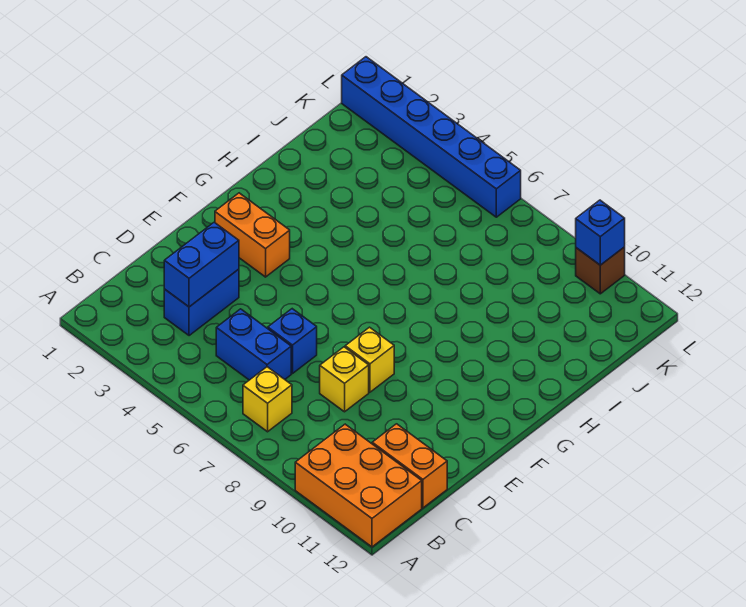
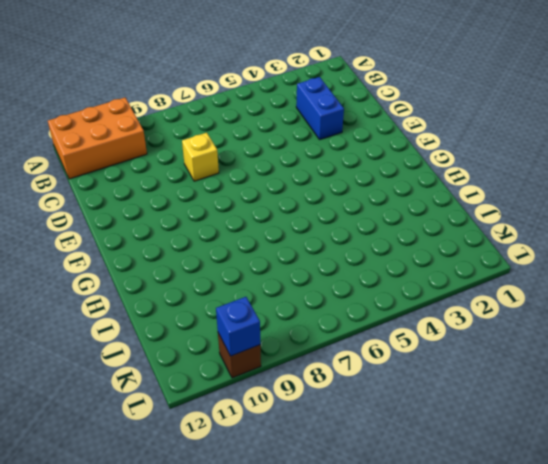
none -> yellow brick B7 level 1
none -> blue brick C5:C6 level 1
none -> orange brick C11:C12 level 1

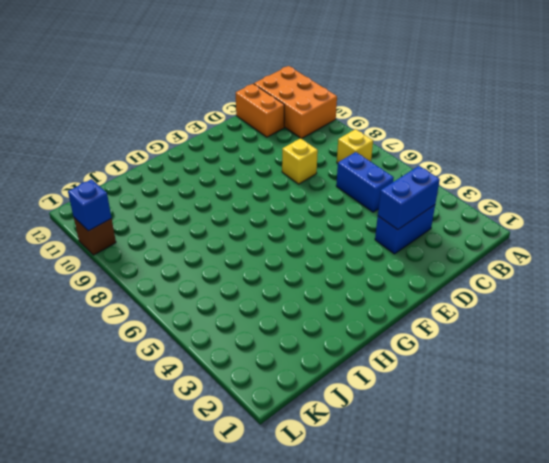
none -> blue brick D6 level 1
none -> yellow brick E8 level 1
none -> orange brick F2:F3 level 1

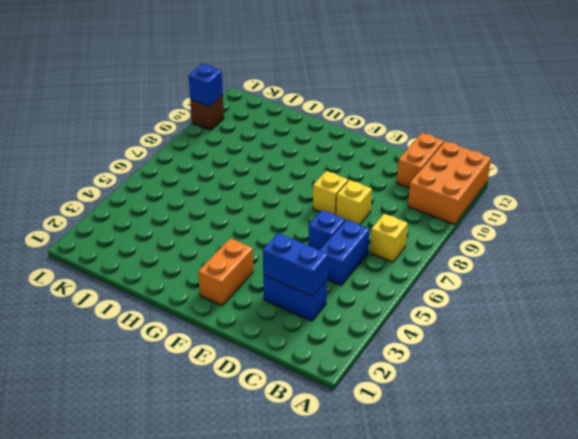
none -> blue brick L1:L6 level 1

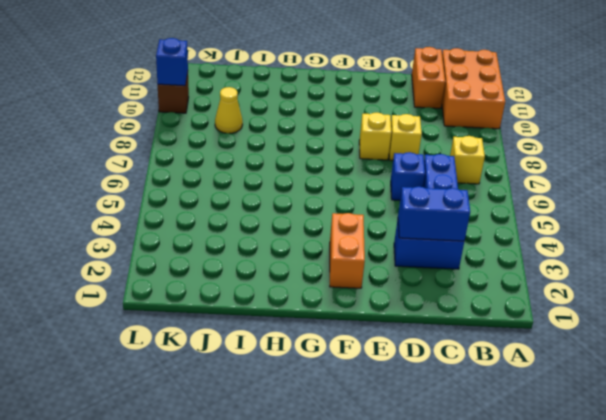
yellow cone J9 level 1 -> none
none -> blue brick L1:L6 level 1

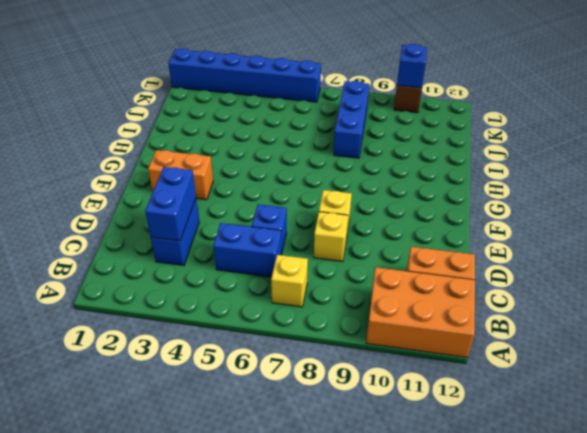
blue brick I8:K8 level 1 -> none

